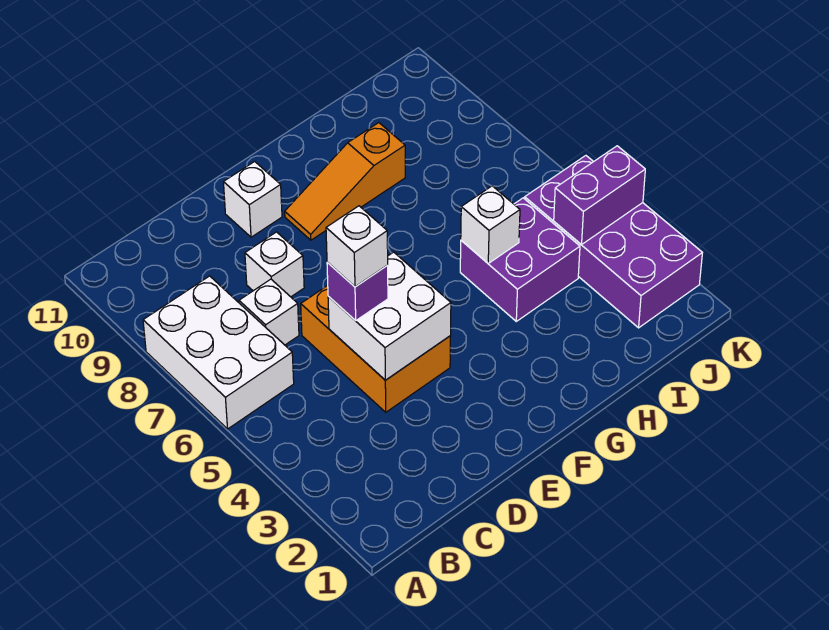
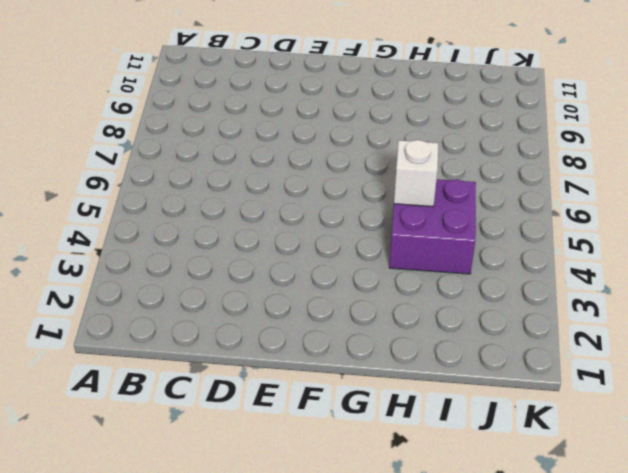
none -> white brick A6:B8 level 1
none -> white brick C7 level 1
none -> orange brick D4:E6 level 1

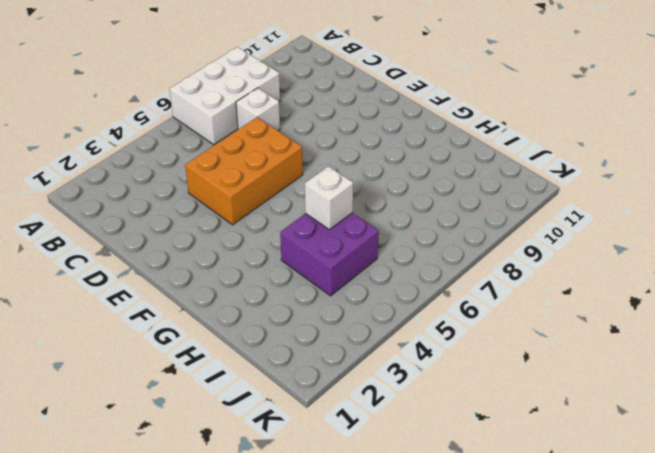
none -> white brick D8 level 1
none -> white brick E10 level 1
none -> orange slope F9:H9 level 1 top H

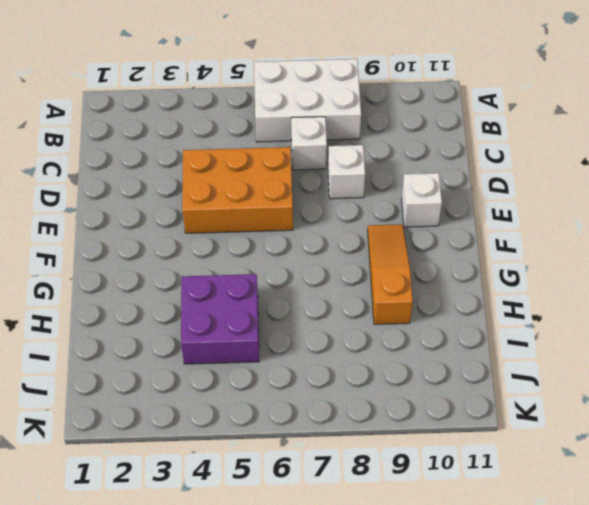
none -> purple brick J2:K5 level 1
none -> white brick D4:E5 level 2
none -> white brick H5 level 2

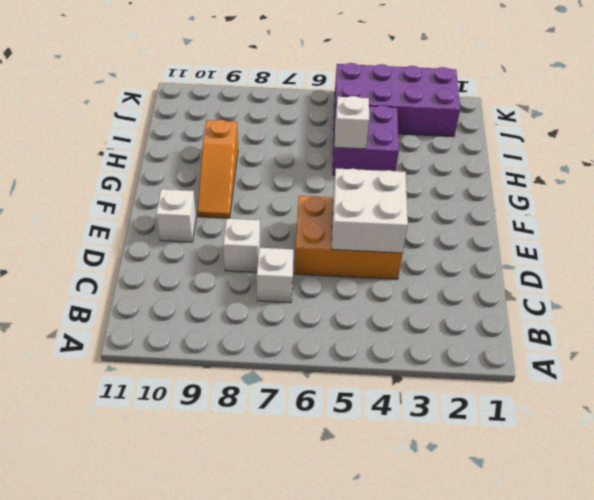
none -> white brick A6:B8 level 1
none -> purple brick J4:K4 level 2
none -> purple brick D5 level 3

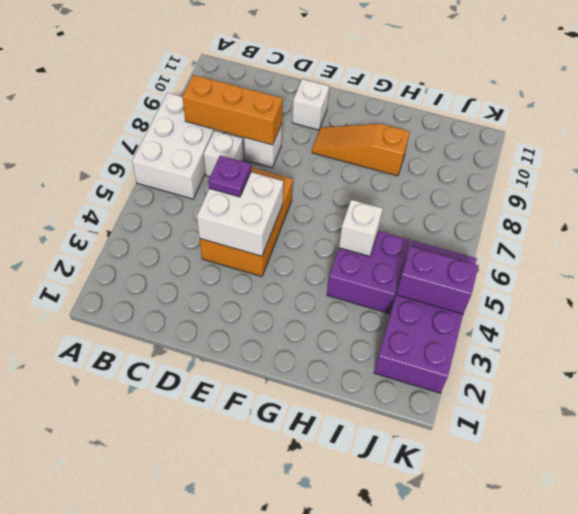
orange brick B8:D8 level 2 -> none
purple plate D5 level 3 -> purple brick D5 level 3
none -> white brick D5 level 4

